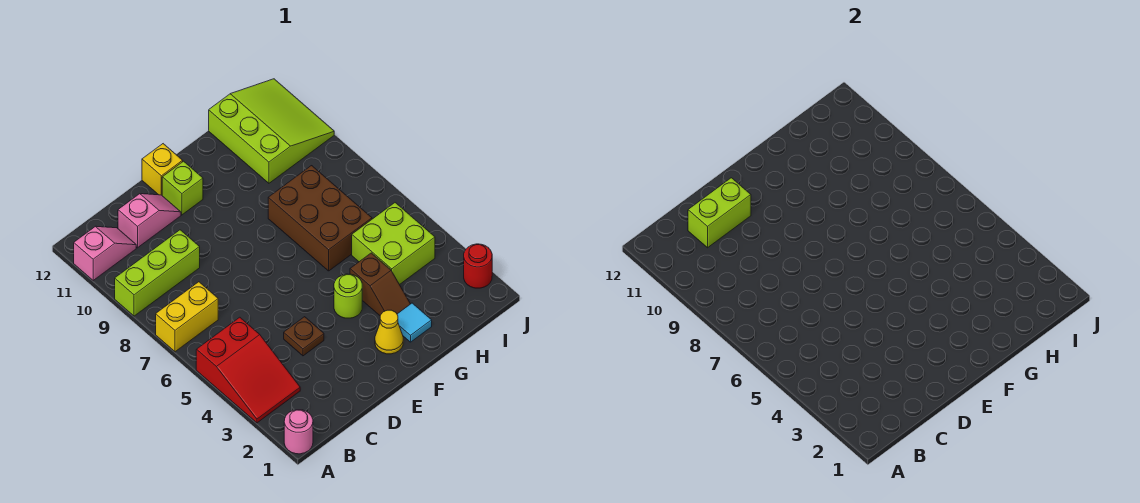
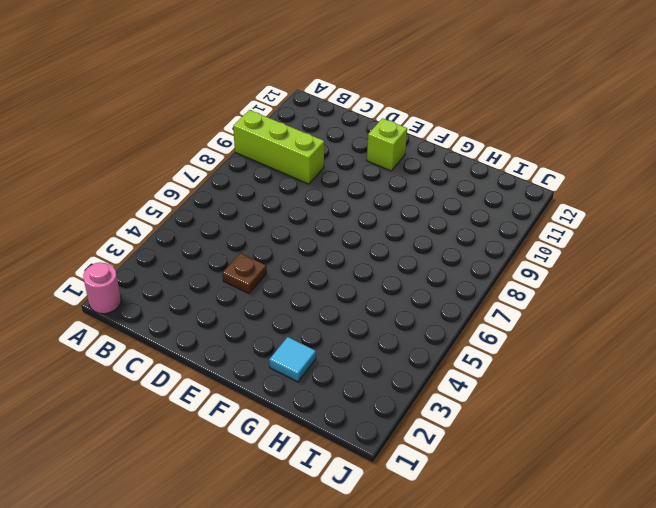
none -> red slope A3:B5 level 1 top 5
none -> yellow brick A7:B7 level 1
none -> pink slope A11:B11 level 1 top A

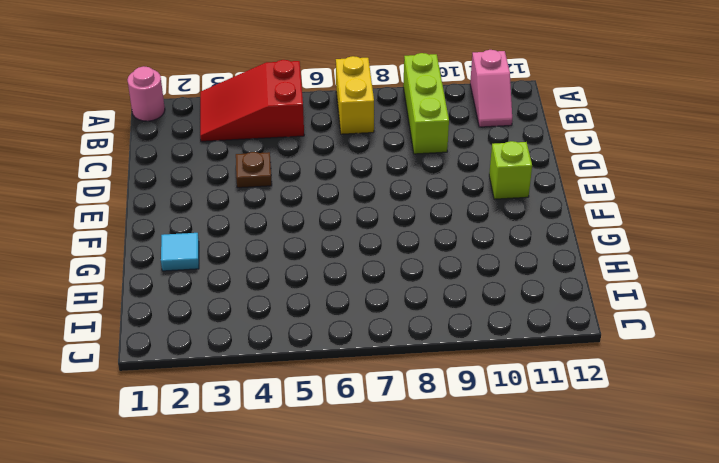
none -> pink slope C11:D11 level 1 top C
none -> yellow brick E12 level 1
none -> yellow cone F2 level 1

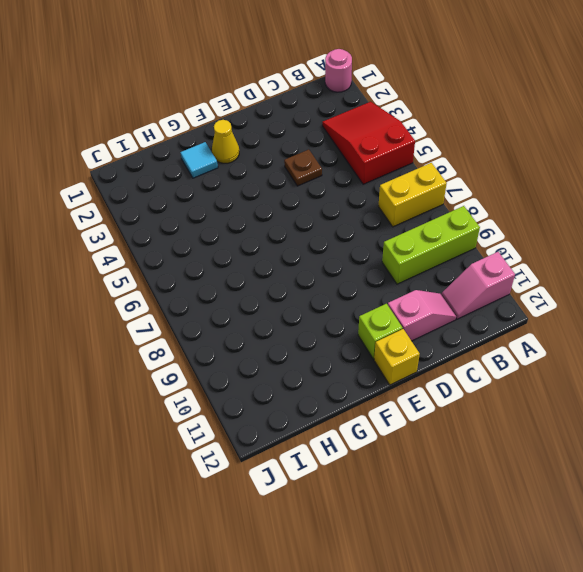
pink slope C11:D11 level 1 top D -> pink slope C11:D11 level 1 top C
none -> lime round brick F4 level 1
none -> brown slope G3:G4 level 1 top 4
none -> brown brick G6:H8 level 1

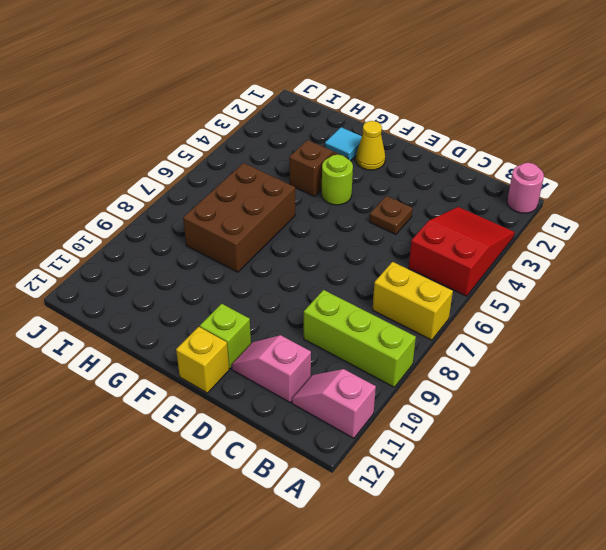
none -> lime brick H4:I5 level 1
none -> lime slope H10:J12 level 1 top H
none -> red round brick J2 level 1

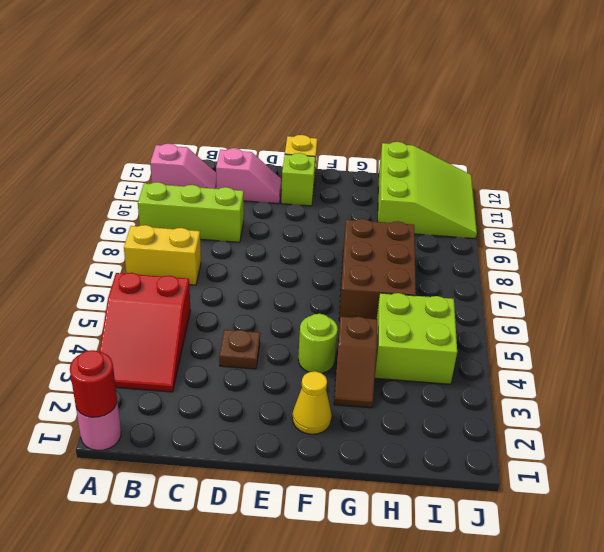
red round brick A1 level 2 -> red round brick J2 level 1
none -> cyan tile G2 level 1
none -> lime brick C11:D11 level 2

